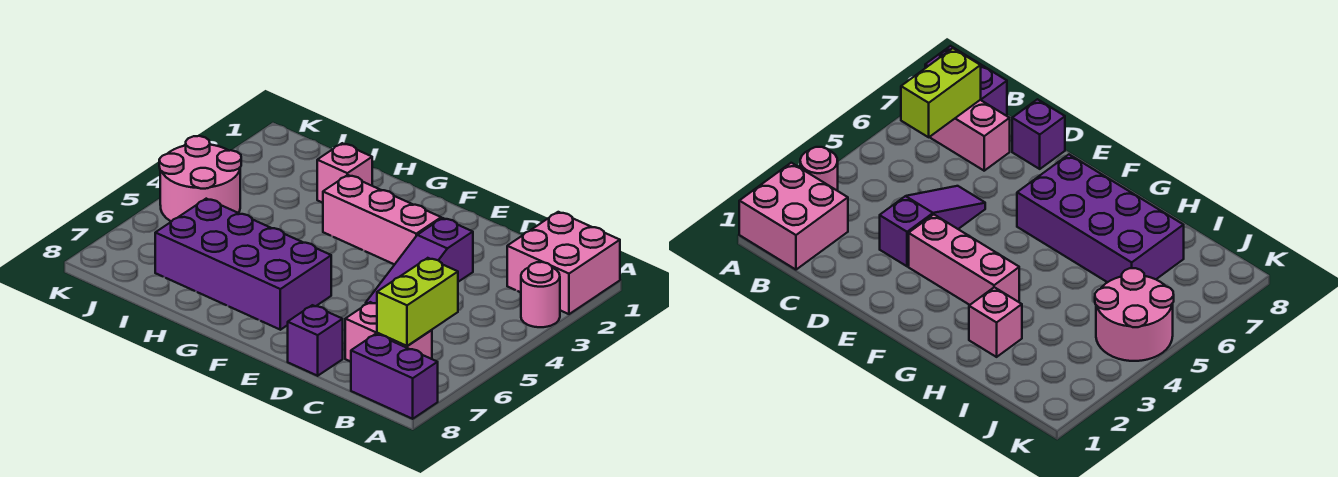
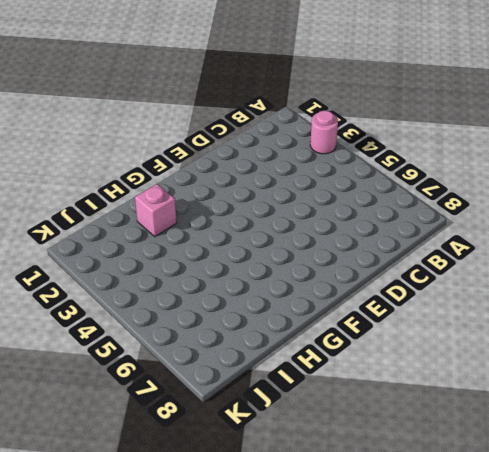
none -> pink brick A1:B2 level 1
none -> purple brick A8:B8 level 1

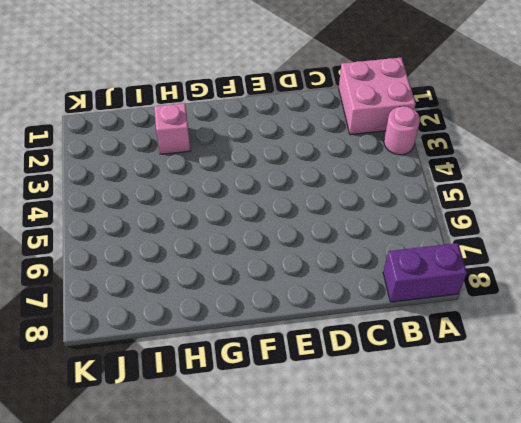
none -> pink brick B7:C7 level 1
none -> purple slope D3:D5 level 1 top 3

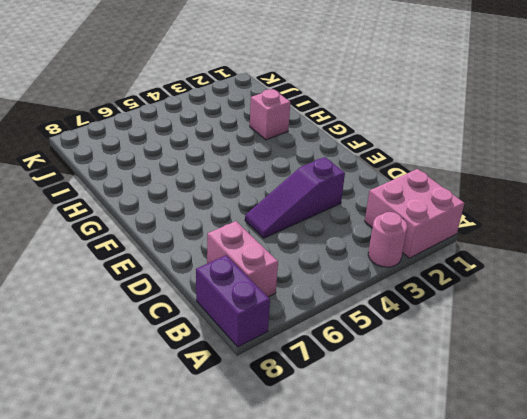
none -> purple brick D8 level 1
none -> pink brick E3:G3 level 1

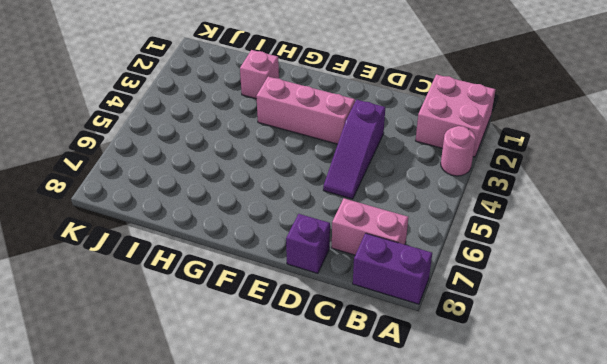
none -> purple brick F6:I7 level 1
none -> pink round brick J4:K5 level 1

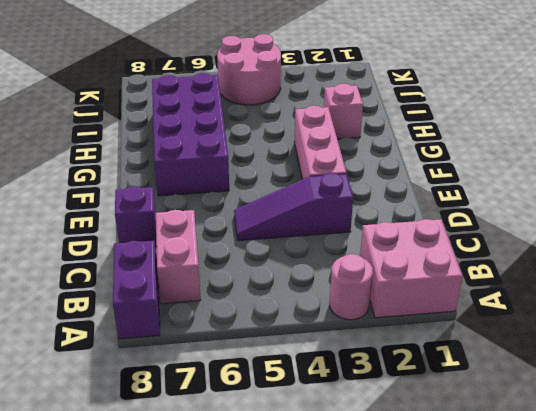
none -> lime brick B6:B7 level 2

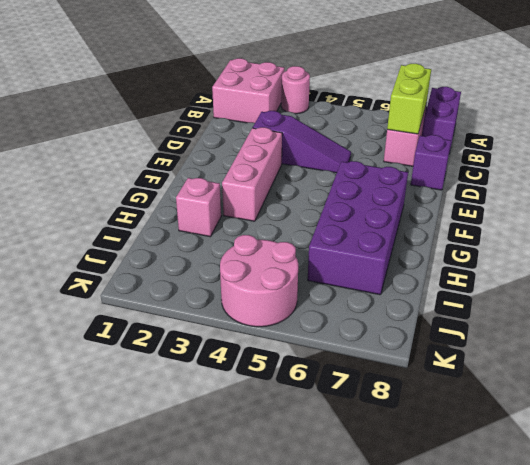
lime brick B7:C7 level 2 -> lime brick B6:B7 level 2

